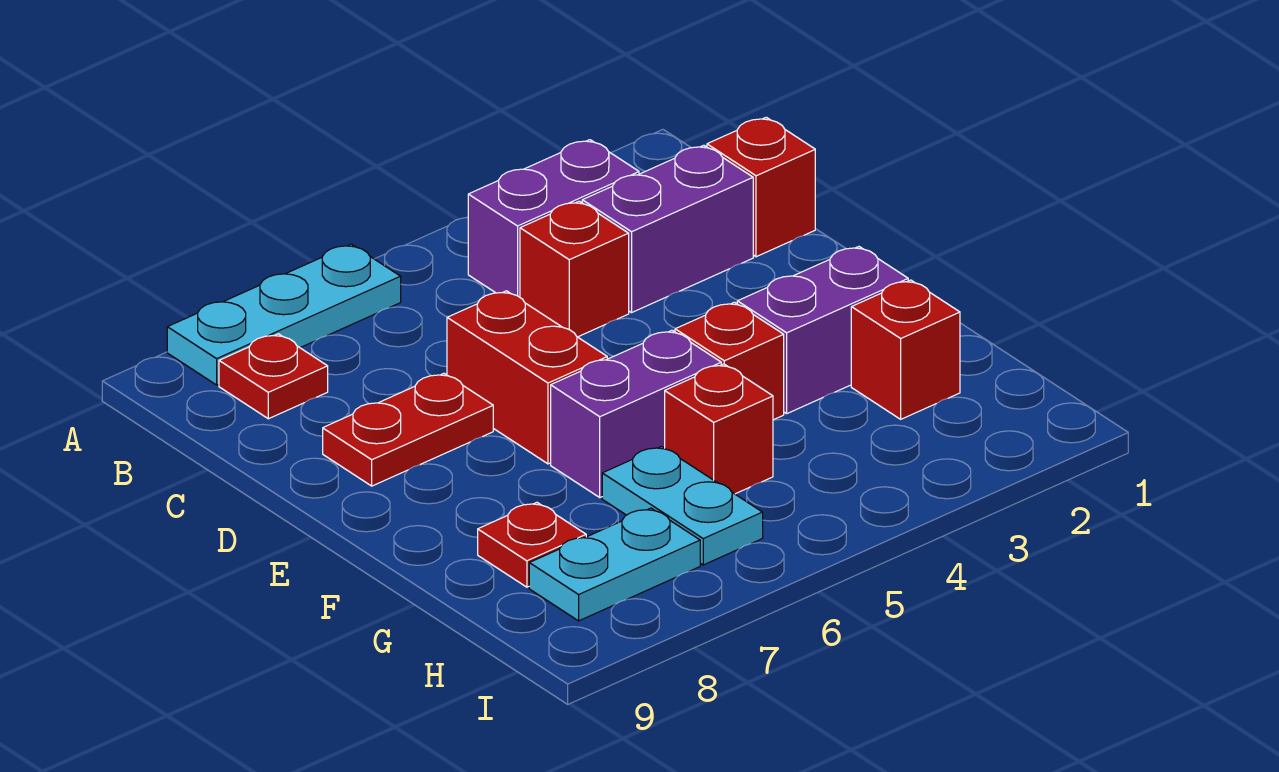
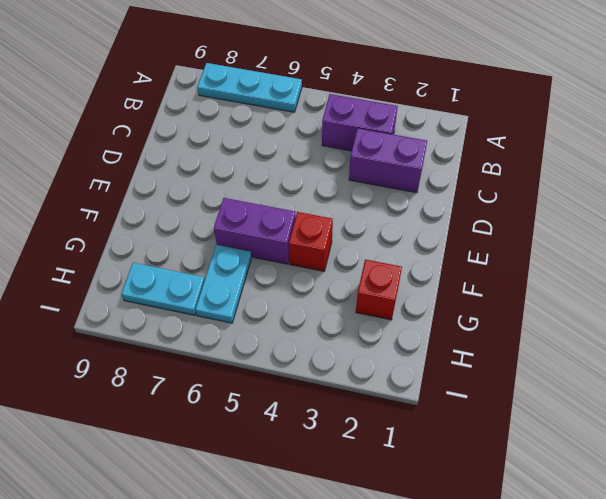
none -> red plate B8 level 1
none -> red brick C1 level 1
none -> red brick C4 level 1

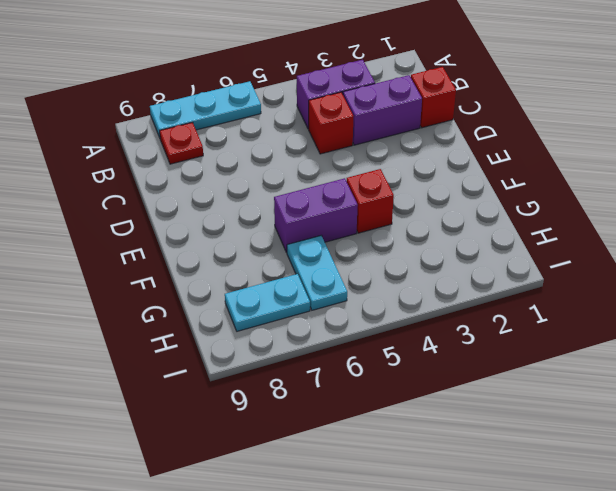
none -> red brick D6:E6 level 1
none -> red plate D7:D8 level 1
none -> purple brick F2:F3 level 1

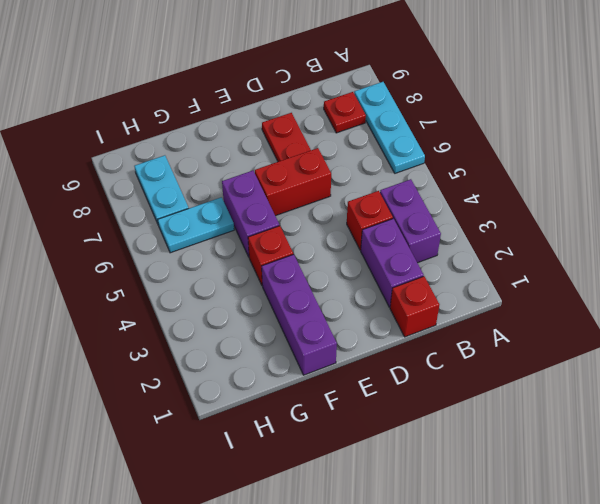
purple brick F1:F3 level 1 -> purple brick F2:F3 level 1
none -> red brick G2 level 1
none -> red brick G5 level 1
none -> red plate G8 level 1

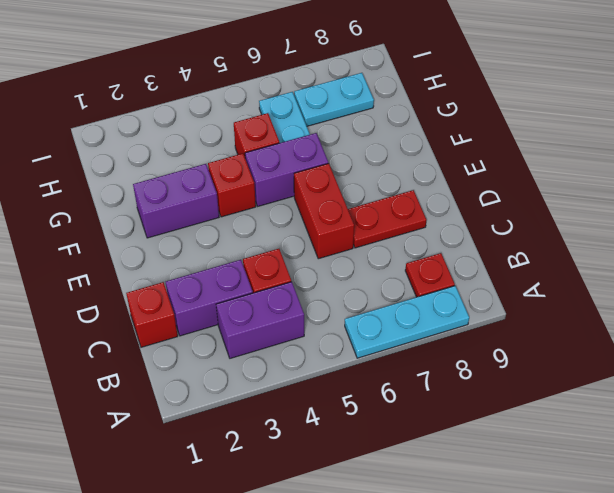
none -> red brick G2 level 1
none -> red plate G8 level 1

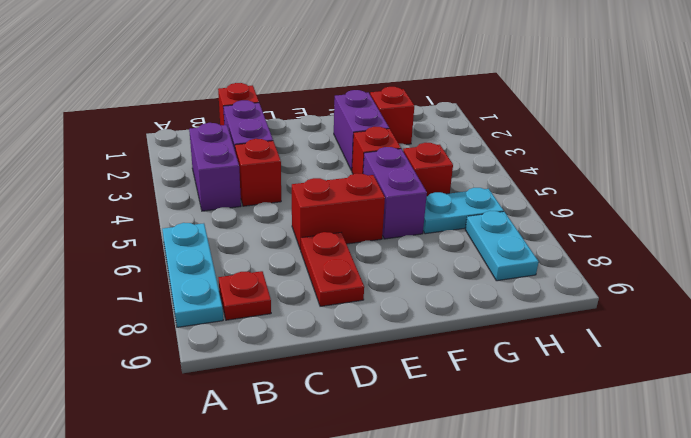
none -> red plate G8 level 1

